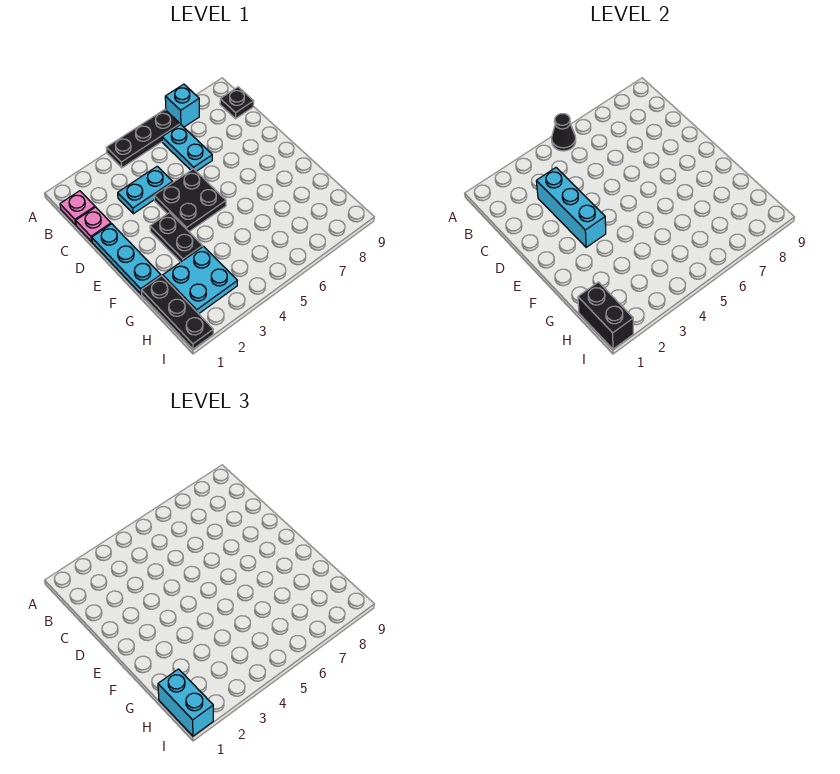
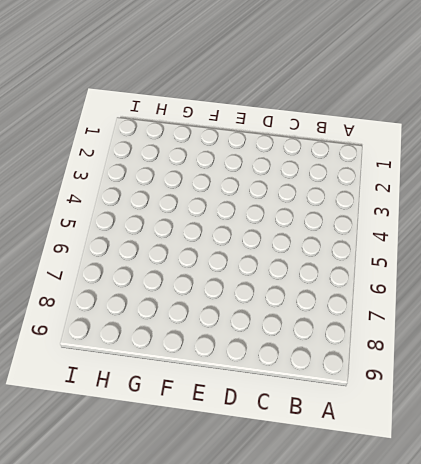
none -> black plate A4:A6 level 1
none -> cyan brick A7 level 1
none -> pink plate B1 level 1

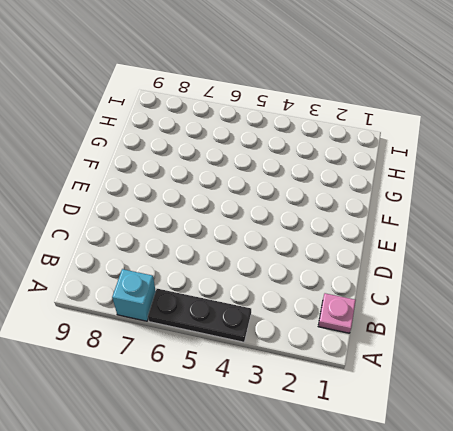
none -> cyan plate B6:C6 level 1
none -> black plate B9 level 1
none -> pink plate C1 level 1

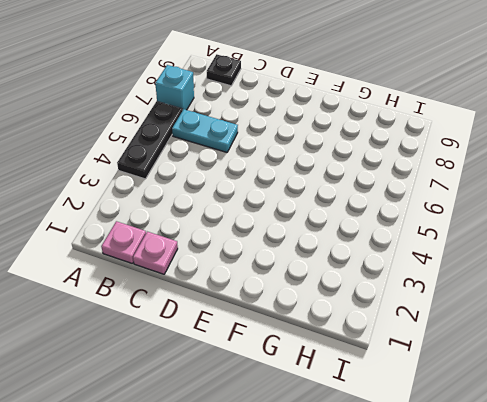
none -> cyan plate C3:C4 level 1
none -> cyan plate D1:F1 level 1
none -> black plate D4:E5 level 1

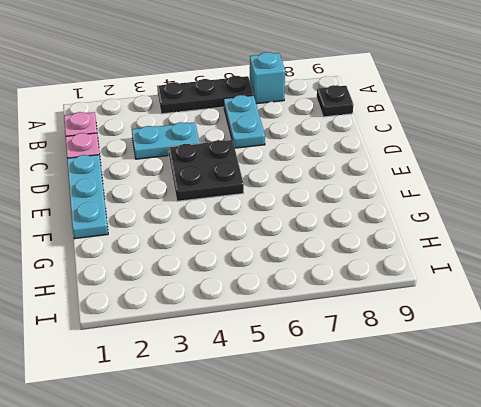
none -> black plate E3:F3 level 1
none -> black plate G1:I1 level 1
none -> cyan plate G2:H3 level 1

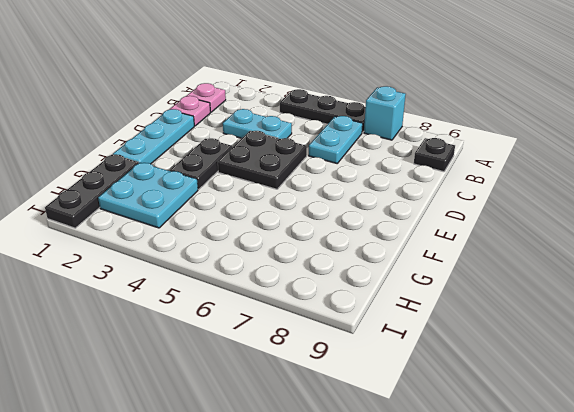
none -> black cone A5 level 2
none -> cyan brick C3:E3 level 2
none -> black brick H1:I1 level 2

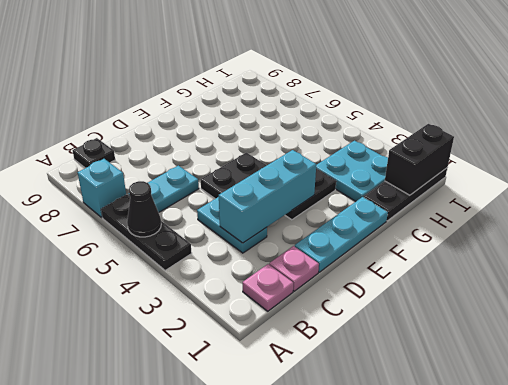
none -> cyan brick H1:I1 level 3

